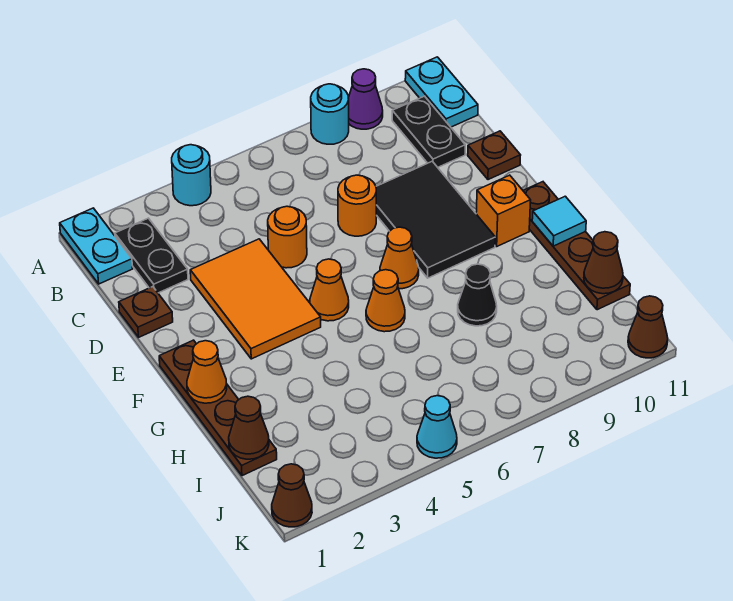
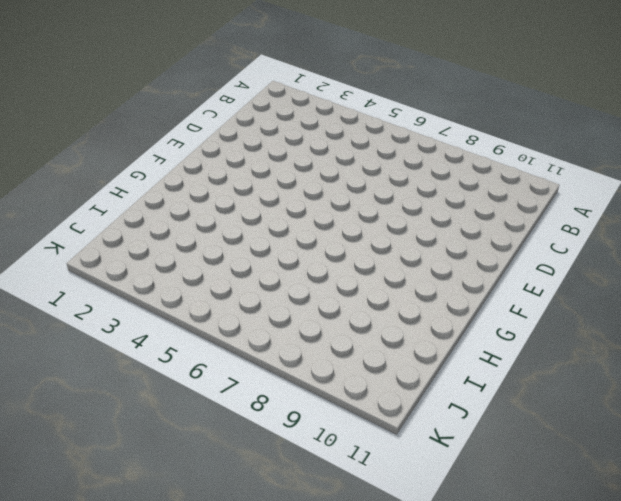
none -> cyan plate A1:B1 level 1
none -> cyan round brick A4 level 1
none -> cyan round brick A8 level 1

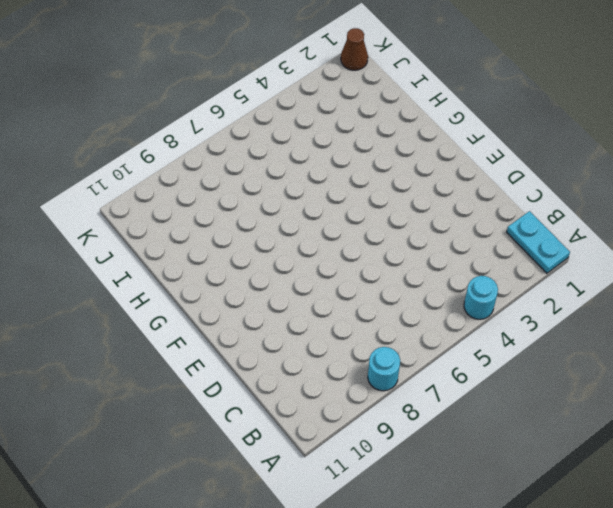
none -> purple cone A9 level 1
none -> cyan plate A11:B11 level 1
none -> black plate B2:C2 level 1

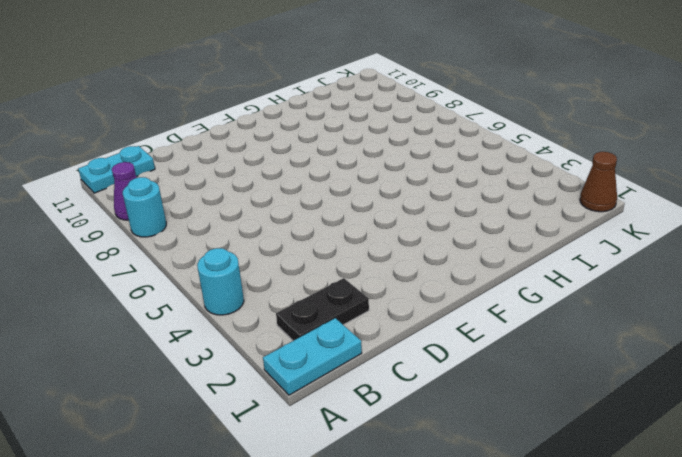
none -> black plate B10:C10 level 1
none -> brown plate D1 level 1
none -> orange tile D3:F4 level 1

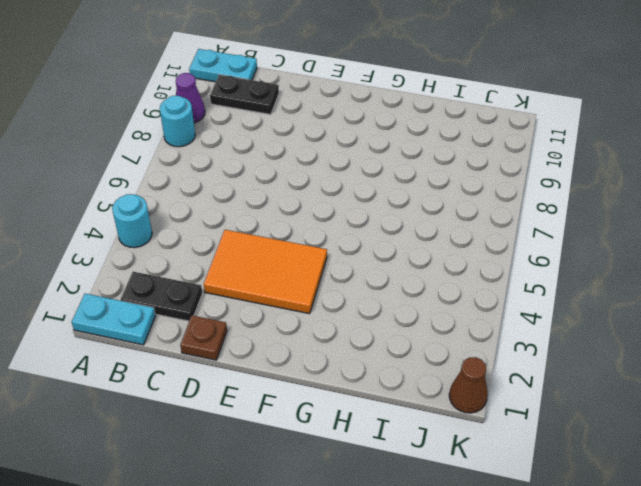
none -> orange round brick D5 level 1
none -> orange round brick D7 level 1
none -> black tile D8:F9 level 1

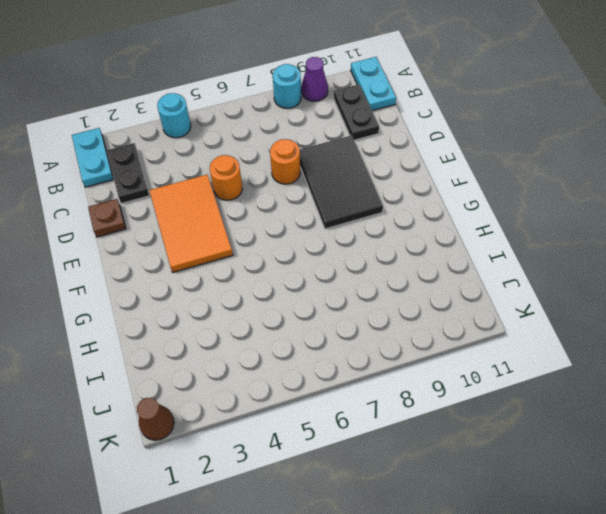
none -> brown plate D11 level 1
none -> brown plate F1:I1 level 1
none -> orange cone F5 level 1

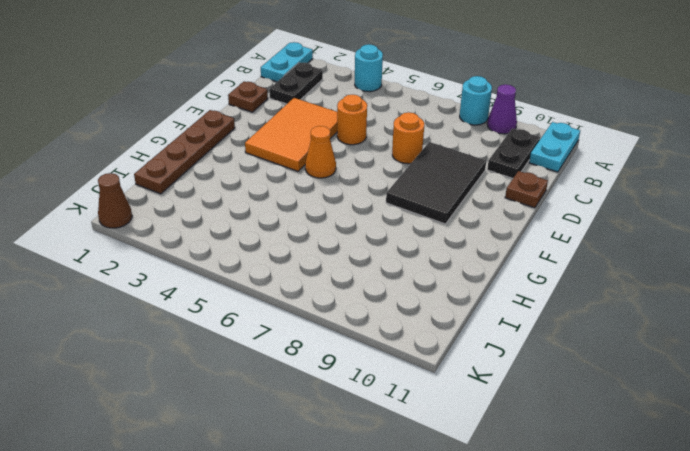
none -> orange cone F7 level 1
none -> orange brick F10 level 1
none -> brown plate F11:I11 level 1

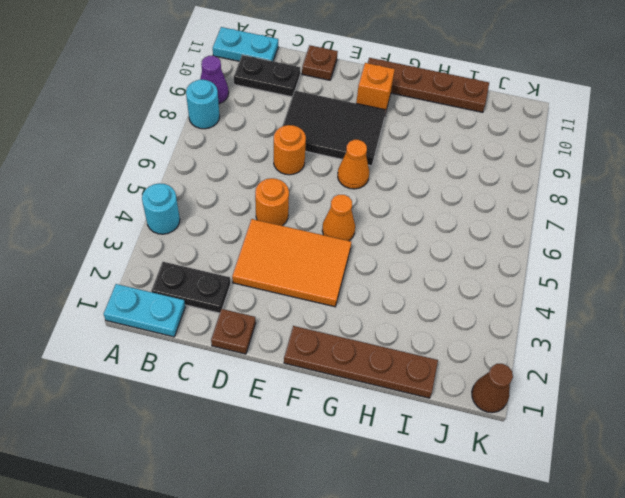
none -> orange cone G6 level 1
none -> black cone H8 level 1
none -> cyan cone K5 level 1

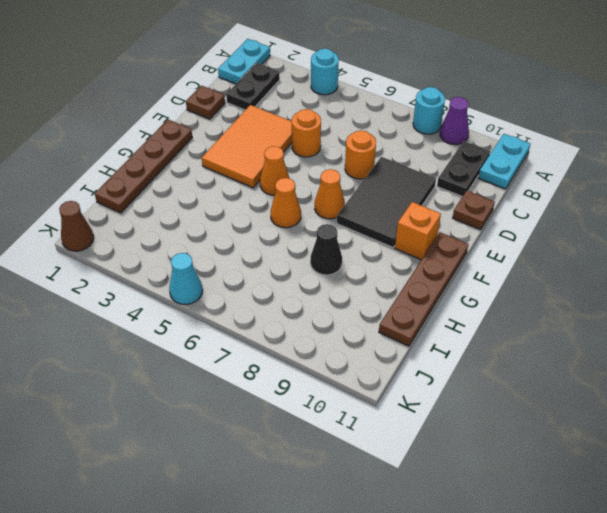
none -> brown cone K11 level 1
none -> orange cone G1 level 2
none -> cyan tile G11 level 2

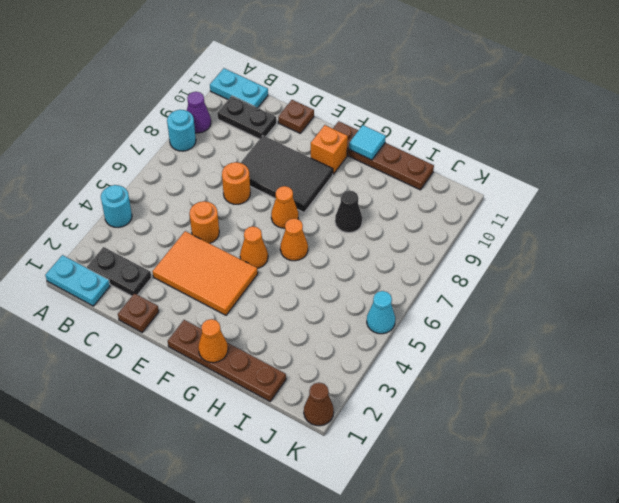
none -> brown cone K11 level 1
none -> brown cone I1 level 2
none -> brown cone I11 level 2

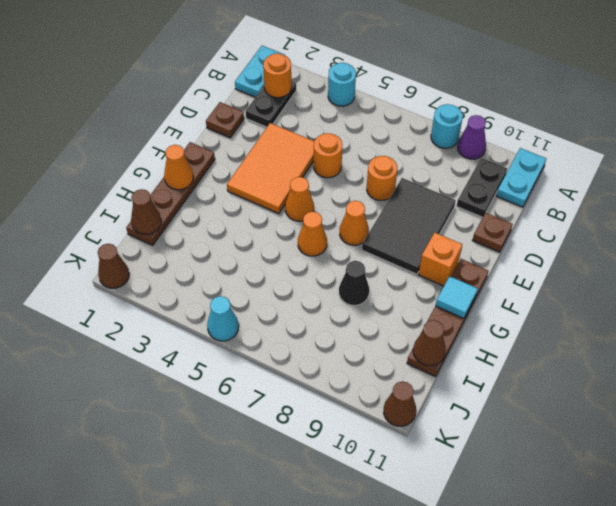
orange round brick B2 level 2 -> none

